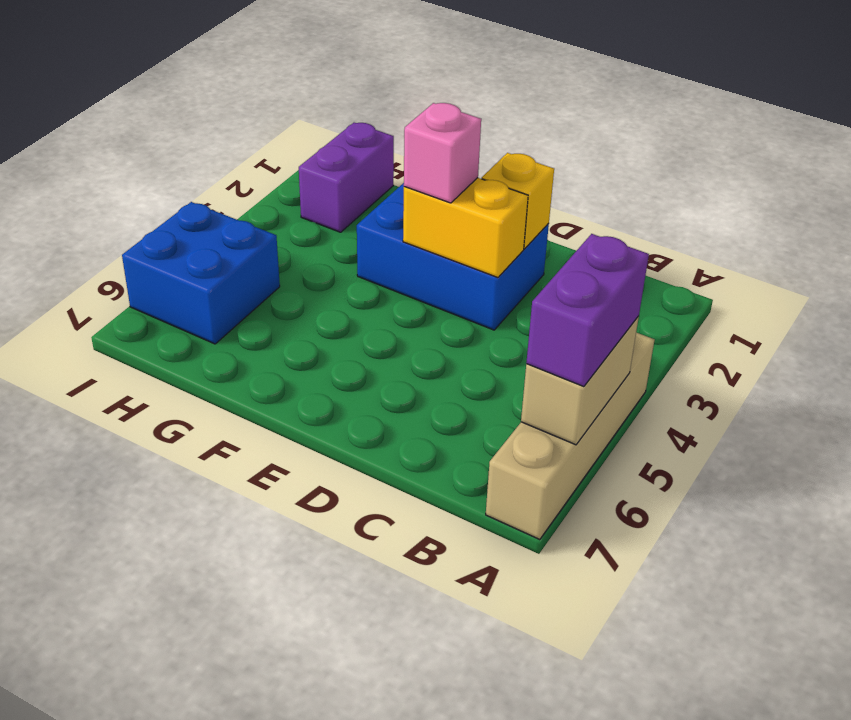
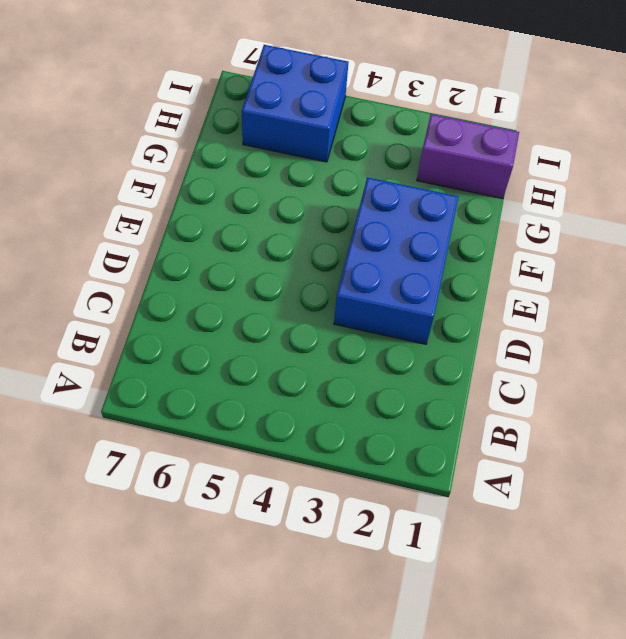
none -> tan brick A4:A7 level 1
none -> tan brick A5:A6 level 2

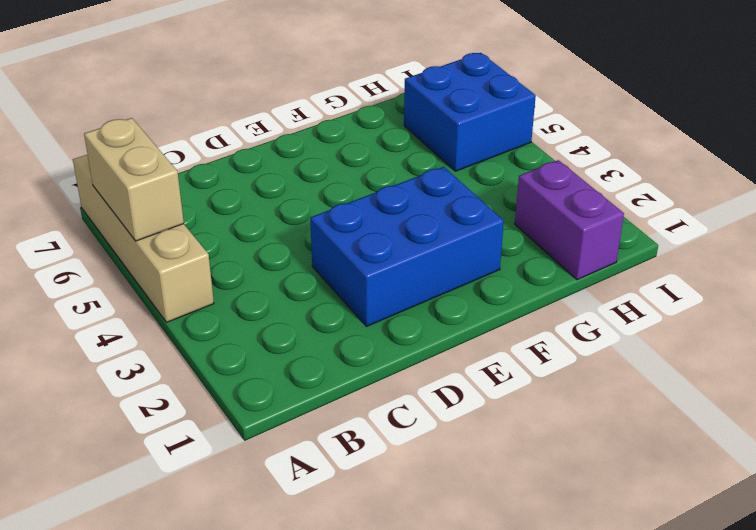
none -> yellow brick D2 level 2
none -> yellow brick D3:E3 level 2

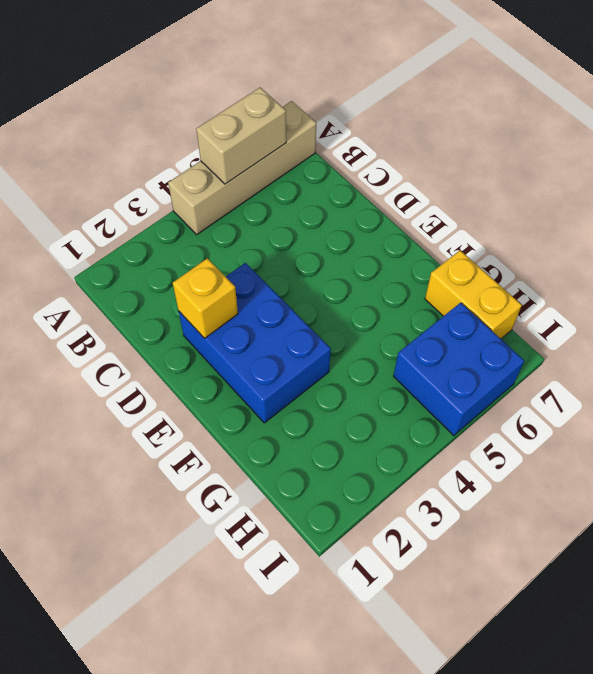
yellow brick G7:H7 level 1 -> yellow brick D3:E3 level 2
none -> purple brick H1:H2 level 1
none -> purple brick A5:A6 level 3

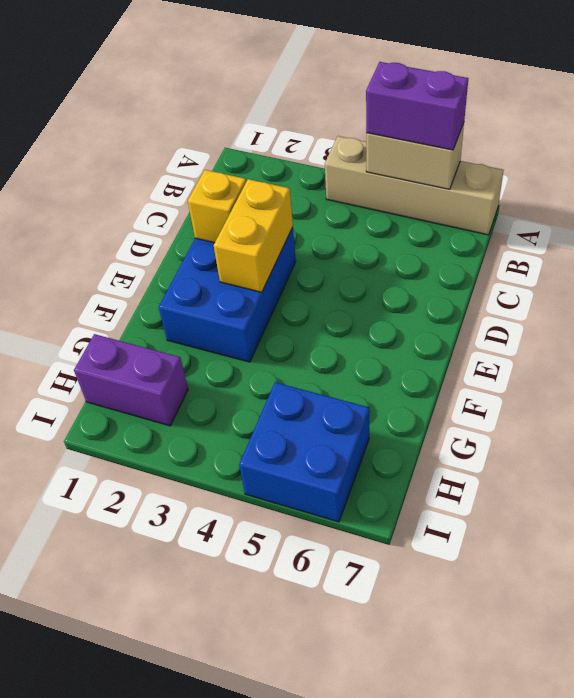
none -> pink brick E3 level 3

